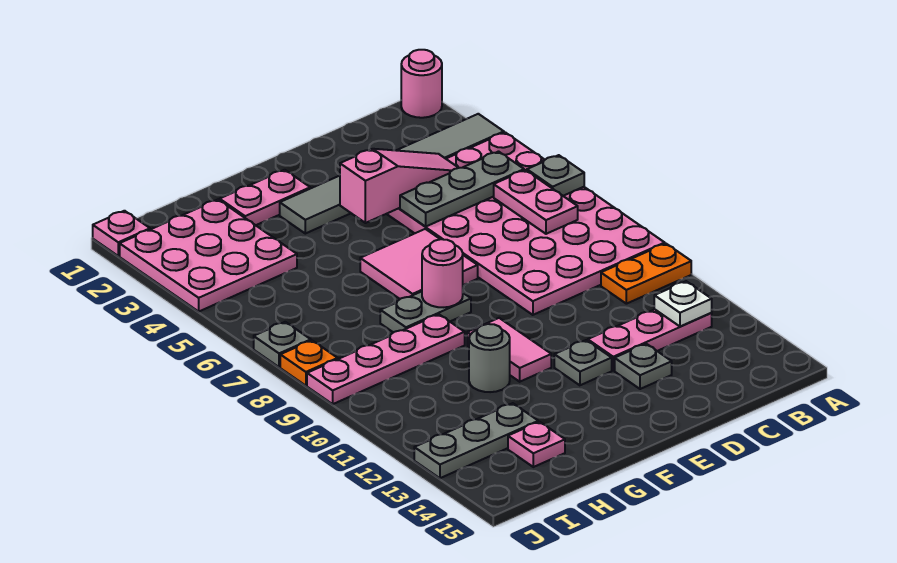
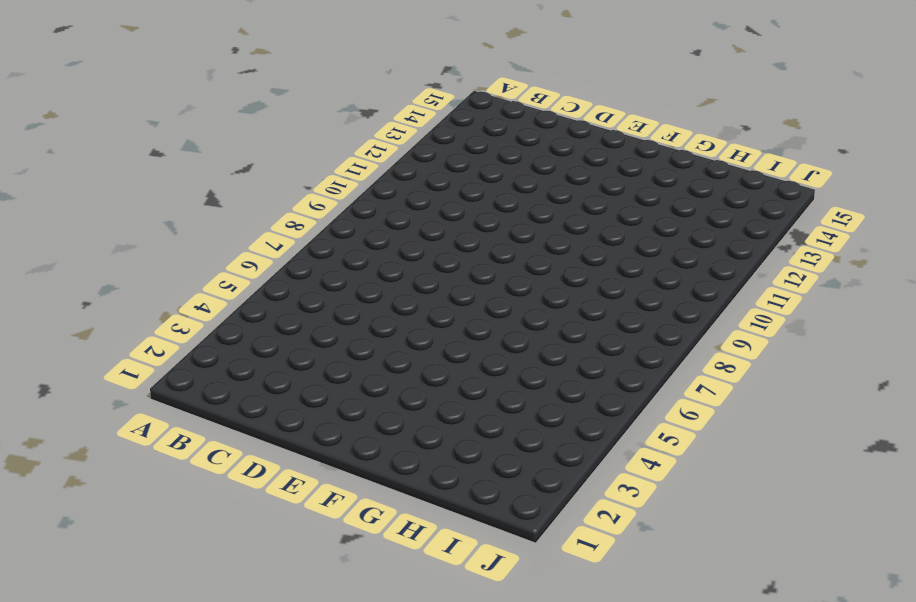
none -> pink round brick A1 level 1
none -> grey tile A3:F3 level 1
none -> pink plate A4:D9 level 1

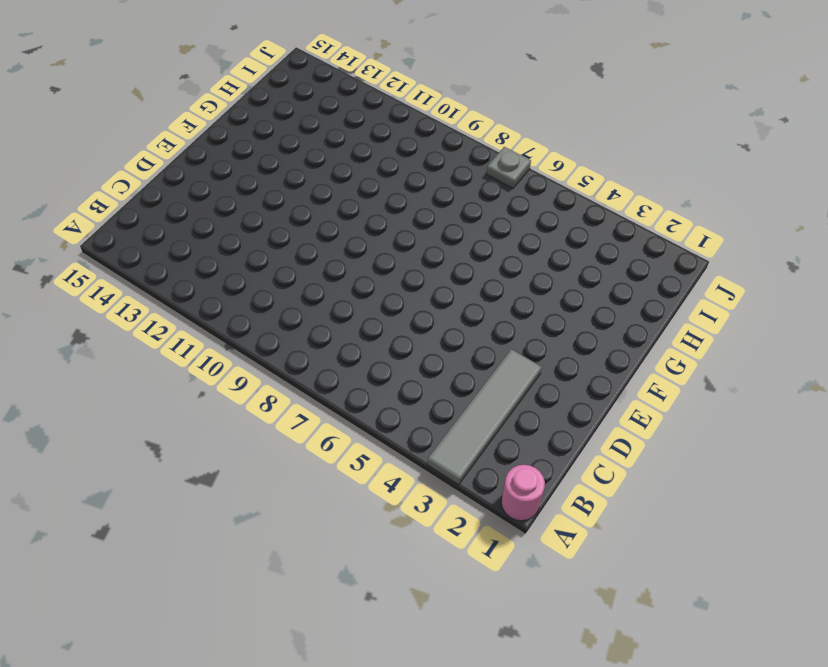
grey tile A3:D3 level 1 -> grey tile A3:F3 level 1
none -> pink plate A4:D9 level 1
none -> orange plate A10:B10 level 1
none -> pink plate B12:D12 level 1

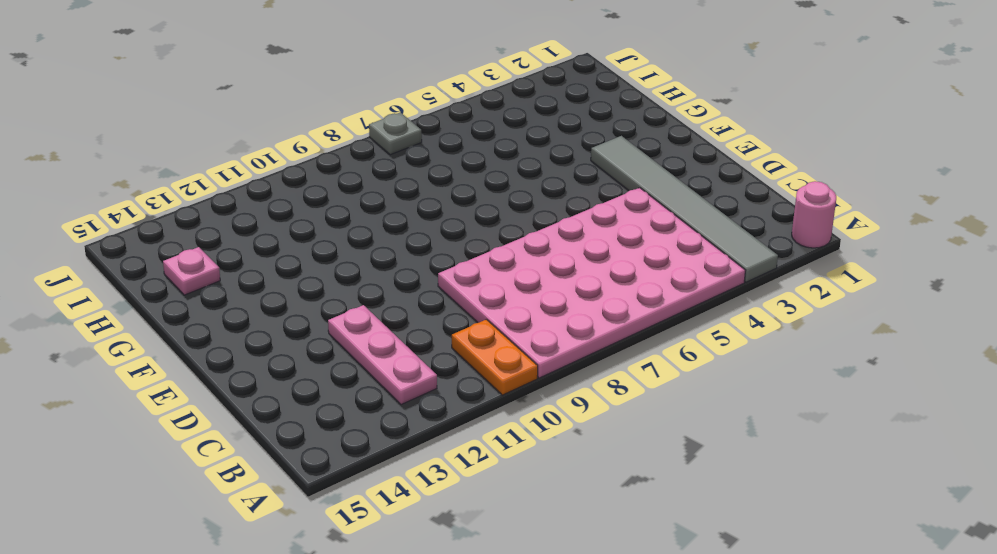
none -> grey plate D13 level 1
none -> pink tile E6:F7 level 1
none -> grey plate E12 level 1

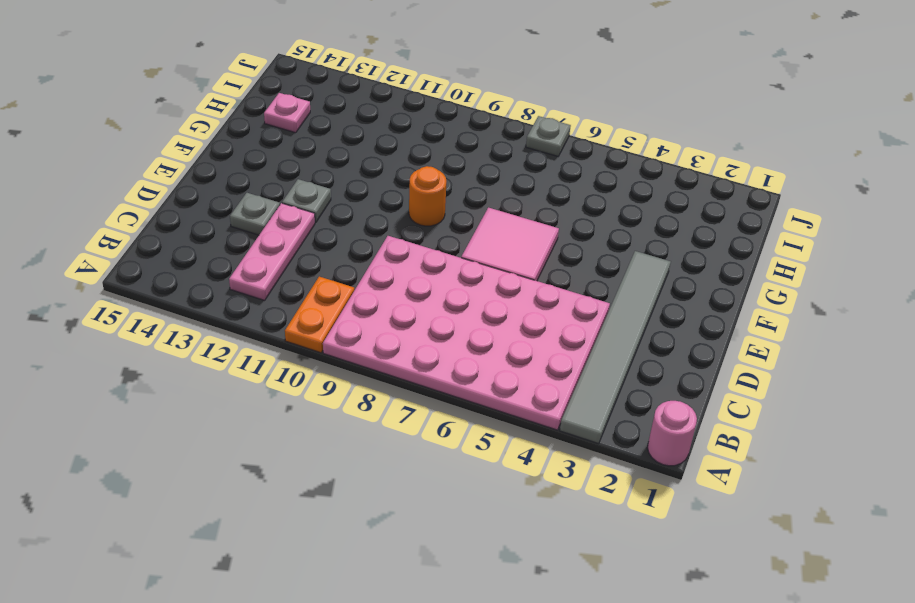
orange round brick F9 level 1 -> none
none -> pink plate F2:G2 level 1
none -> grey plate F8:G8 level 1
none -> pink tile F10:F11 level 1

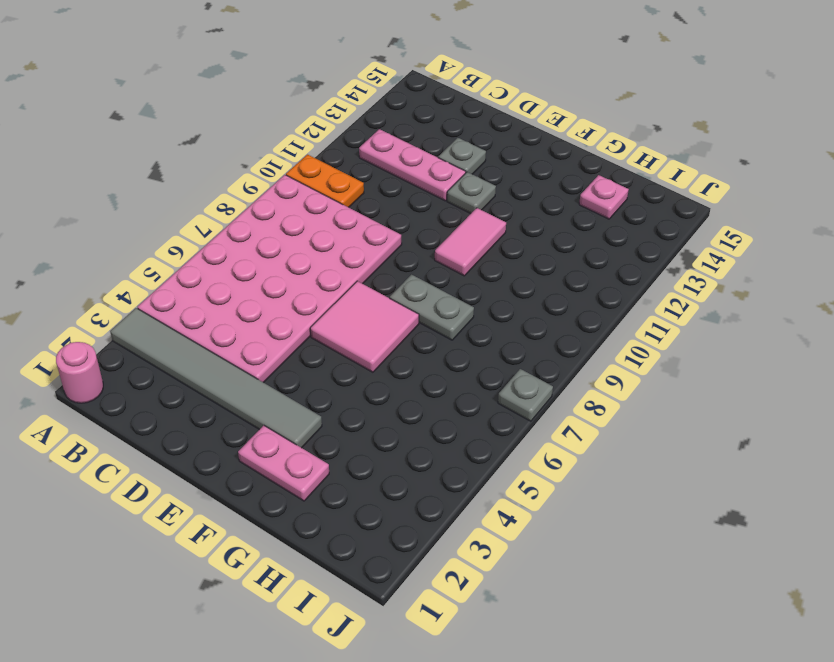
none -> pink plate G9:J9 level 1
none -> grey round brick G11 level 1
none -> pink plate H2:J4 level 1

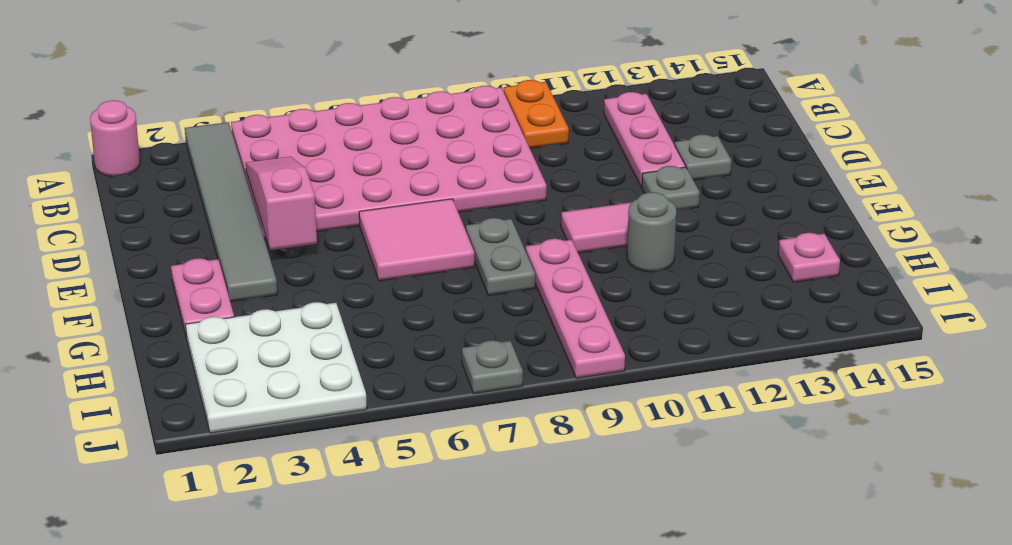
white plate H2:J4 level 1 -> pink plate H2:J4 level 1
none -> grey plate H13:J13 level 1
none -> pink plate J1 level 1
none -> orange plate J8 level 1

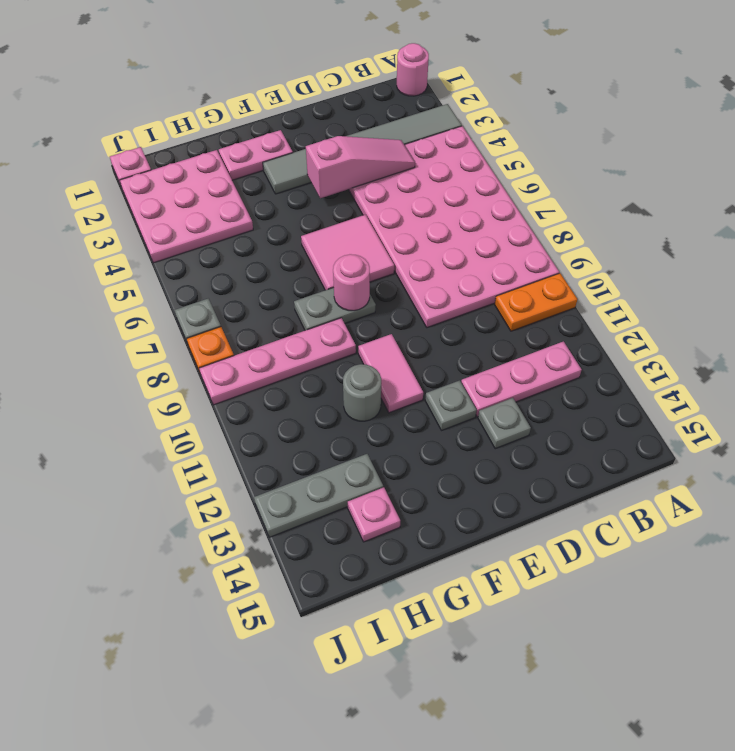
none -> grey plate A6 level 2
none -> grey plate B5:D5 level 2
none -> pink plate B6:B7 level 2

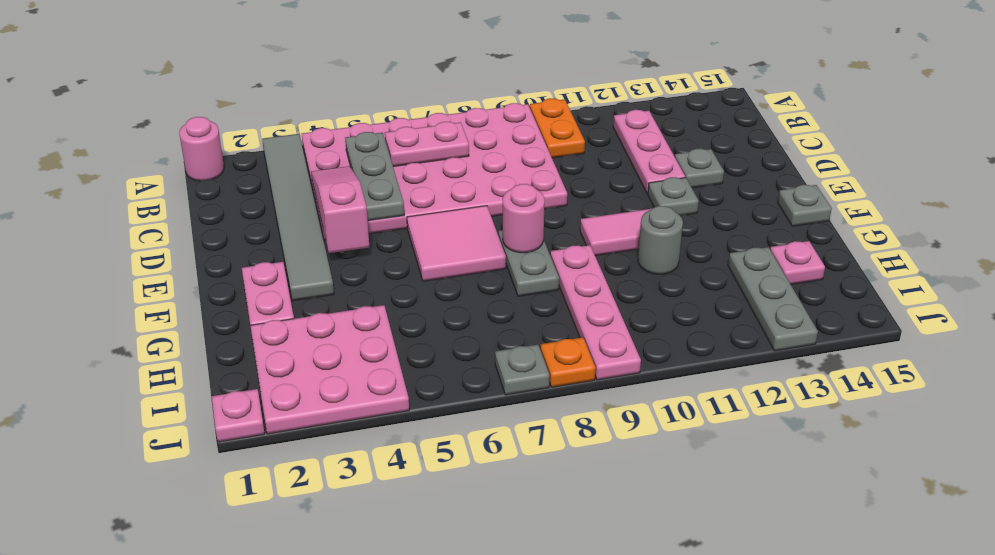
grey plate F15 level 1 -> grey plate A6 level 2
none -> white plate B12 level 2

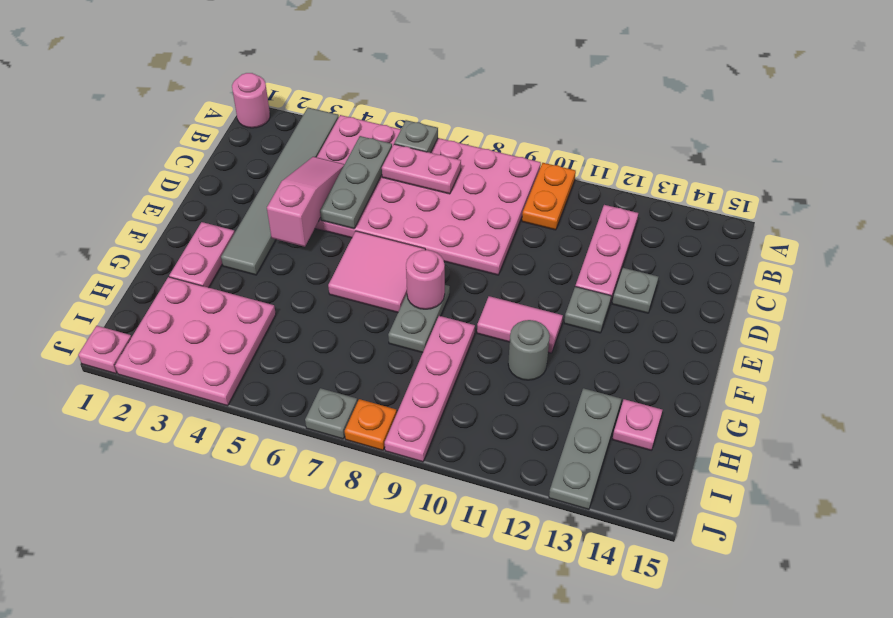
none -> white plate B12 level 2

